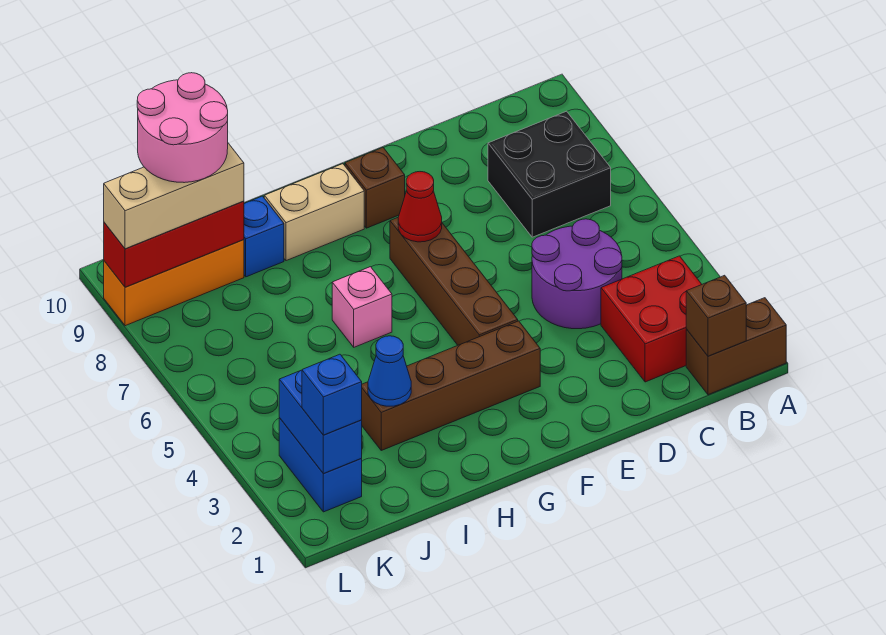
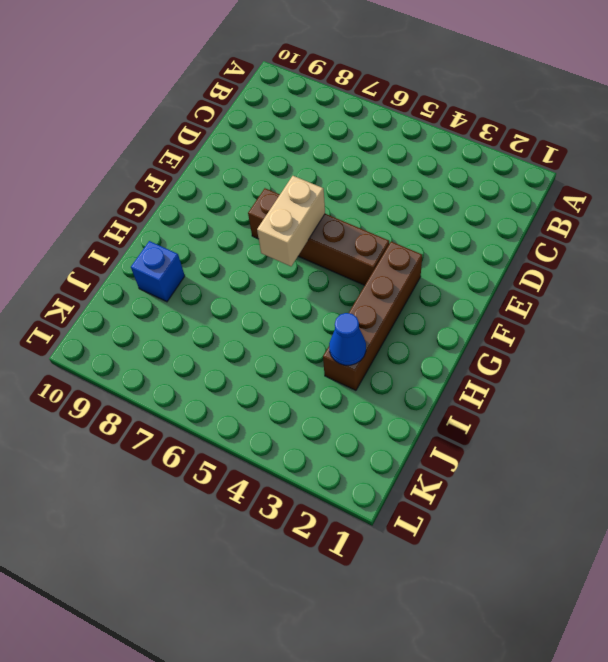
tan brick F6:G6 level 2 -> tan brick G9:H9 level 1
none -> brown brick A1:B1 level 1
none -> red brick B2:C3 level 1
none -> black brick B7:C8 level 1

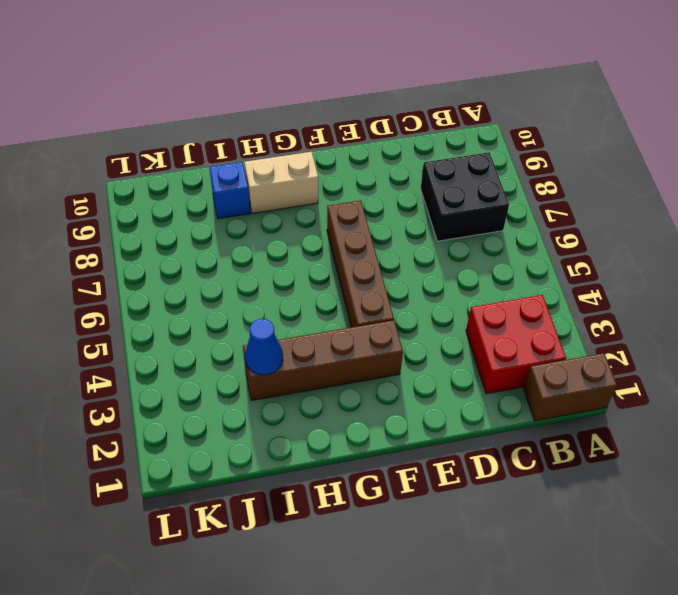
none -> purple round brick C4:D5 level 1
none -> brown brick F9 level 1
none -> pink brick H6 level 1

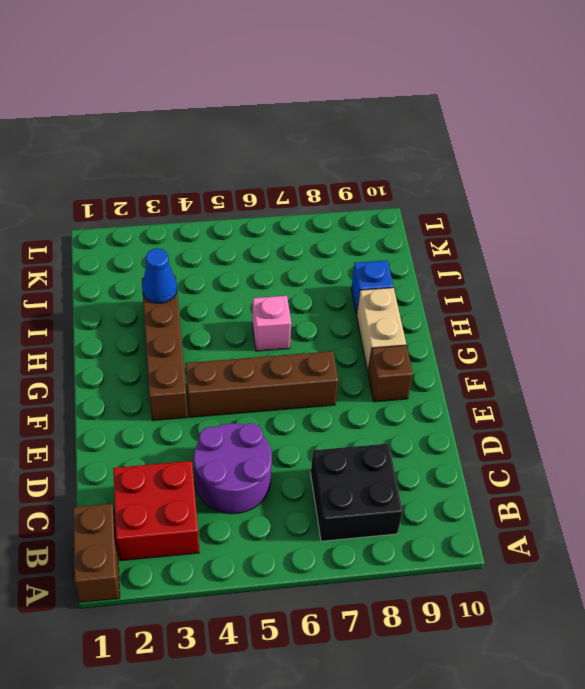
none -> orange brick J9:L9 level 1
none -> blue brick K2:K3 level 1
none -> brown brick B1 level 2

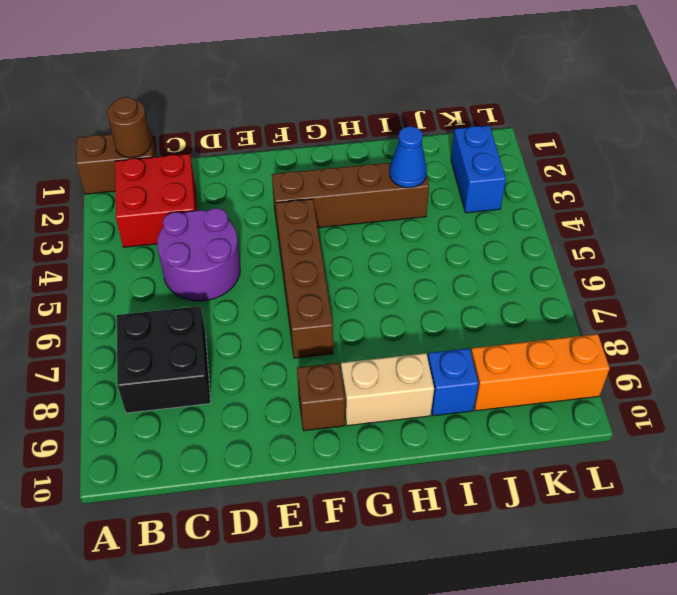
brown round brick B1 level 2 -> brown brick B1 level 2
none -> pink brick H6 level 1
none -> red cone F7 level 2
none -> red brick J9:L9 level 2

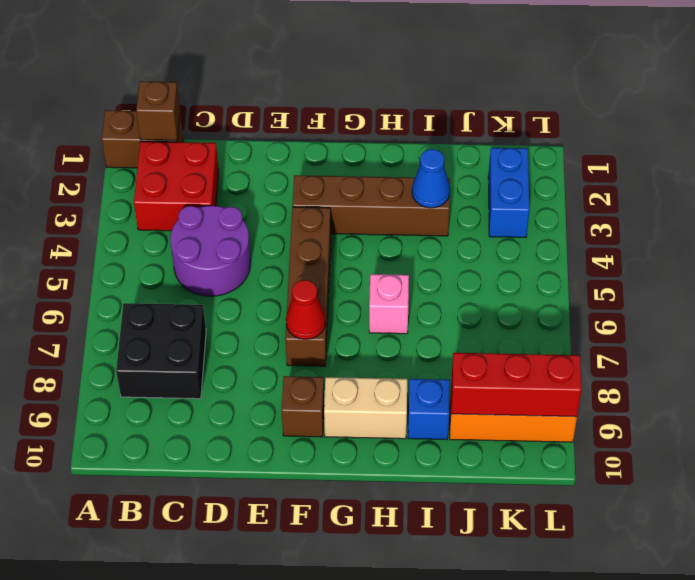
none -> blue brick K2:K3 level 2
none -> tan brick J9:L9 level 3
none -> blue brick K2 level 3

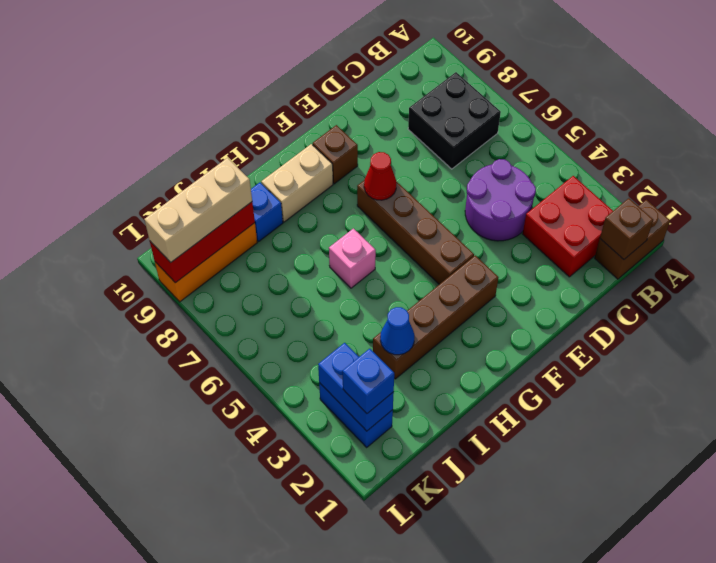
none -> pink round brick J9:K10 level 4

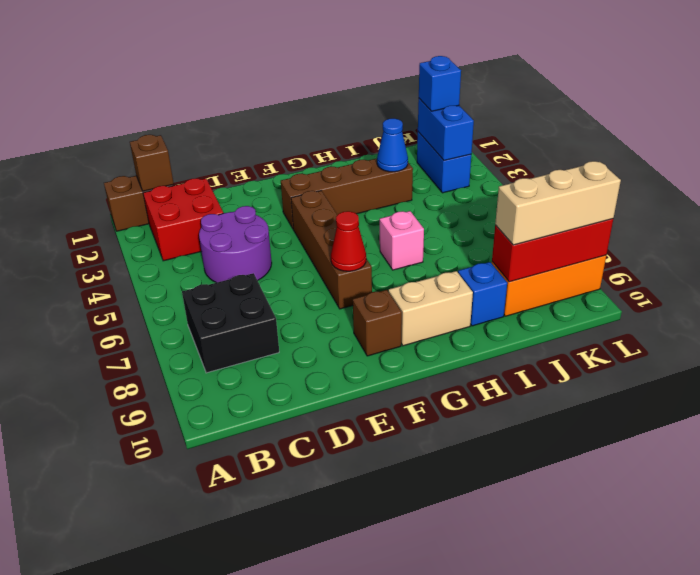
none -> pink round brick J9:K10 level 4

